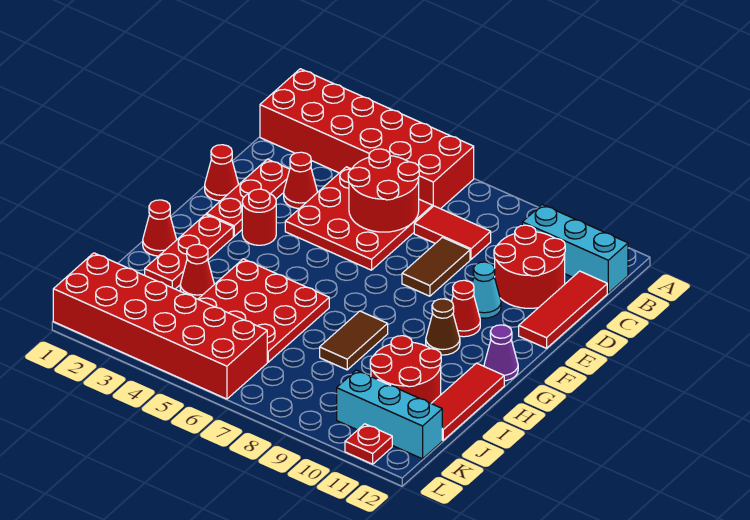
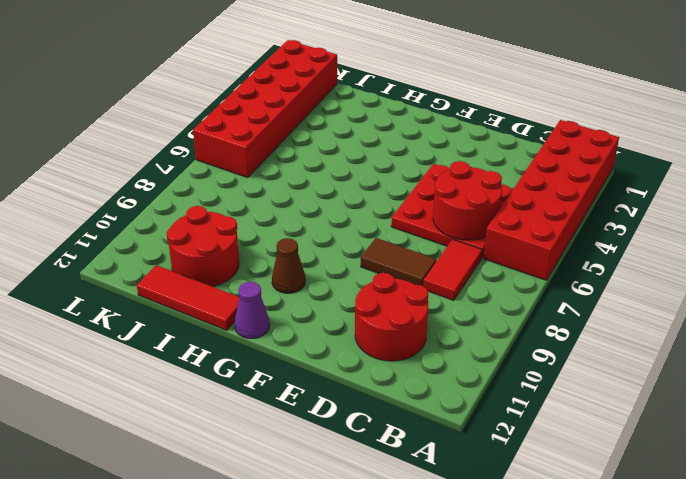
none -> cyan brick B10:B12 level 1
none -> red tile C12:E12 level 1
none -> red plate D2:F2 level 1

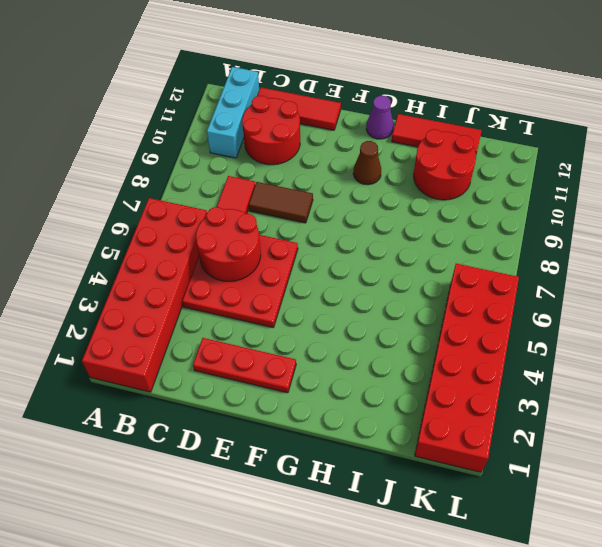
none -> red cone D3 level 1
none -> red cone E1 level 1
none -> cyan cone E10 level 1

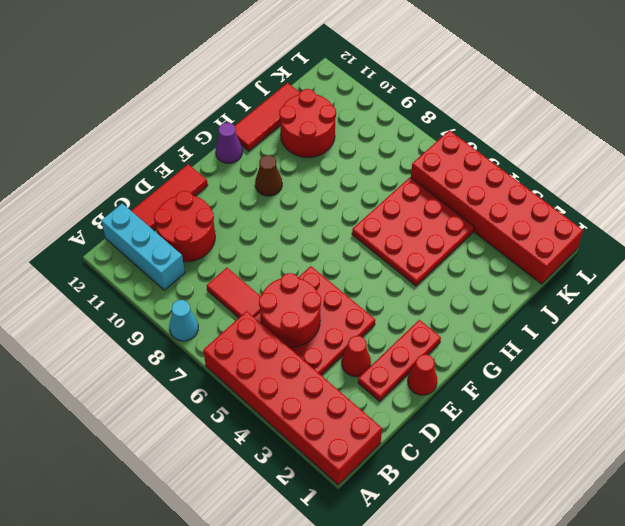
cyan cone A8 level 1 -> cyan cone E10 level 1
none -> brown tile D8:E8 level 1
none -> red round brick F3 level 1
none -> red cone F10 level 1

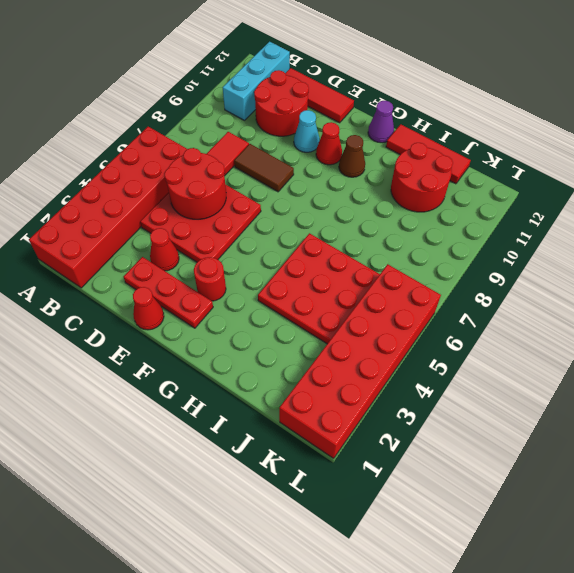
none -> red plate G2:I2 level 1
none -> red cone H1 level 1
none -> brown tile H8:I8 level 1

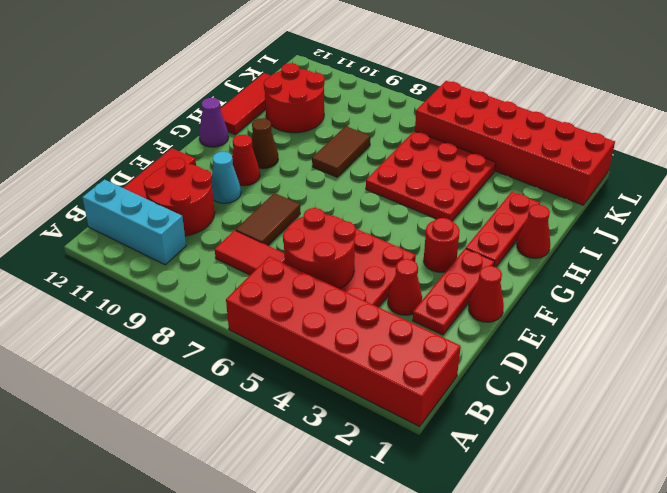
none -> red cone I3 level 1
none -> cyan brick K10:K12 level 1
none -> red plate L11 level 1

